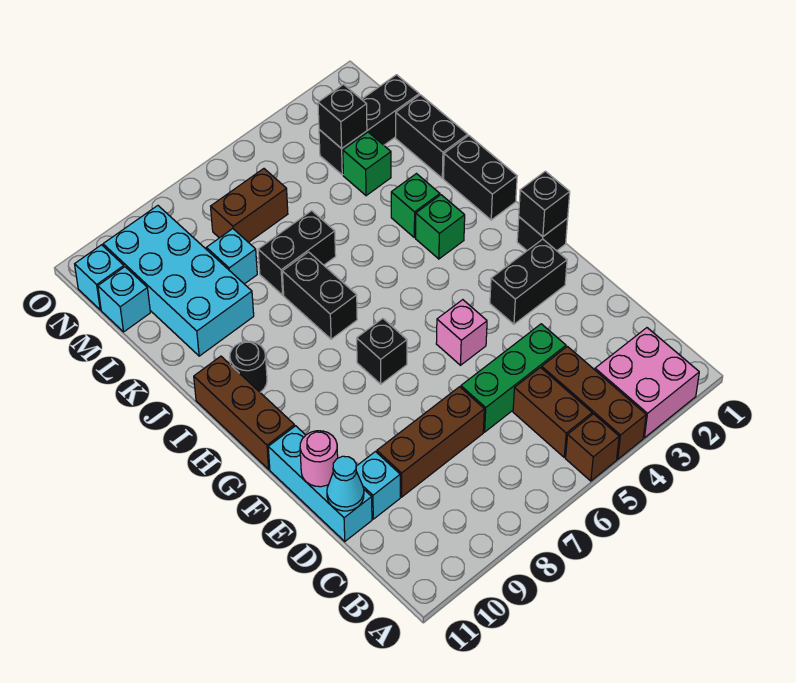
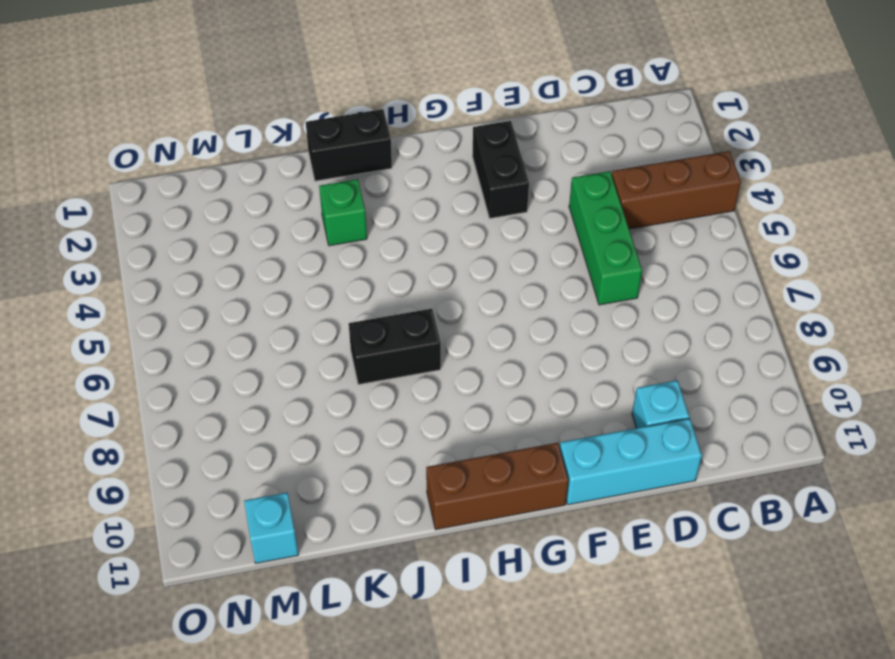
none -> pink brick A2:B3 level 1
none -> brown brick A5 level 1
none -> brown brick B5:C5 level 1
none -> brown brick D7:D9 level 1

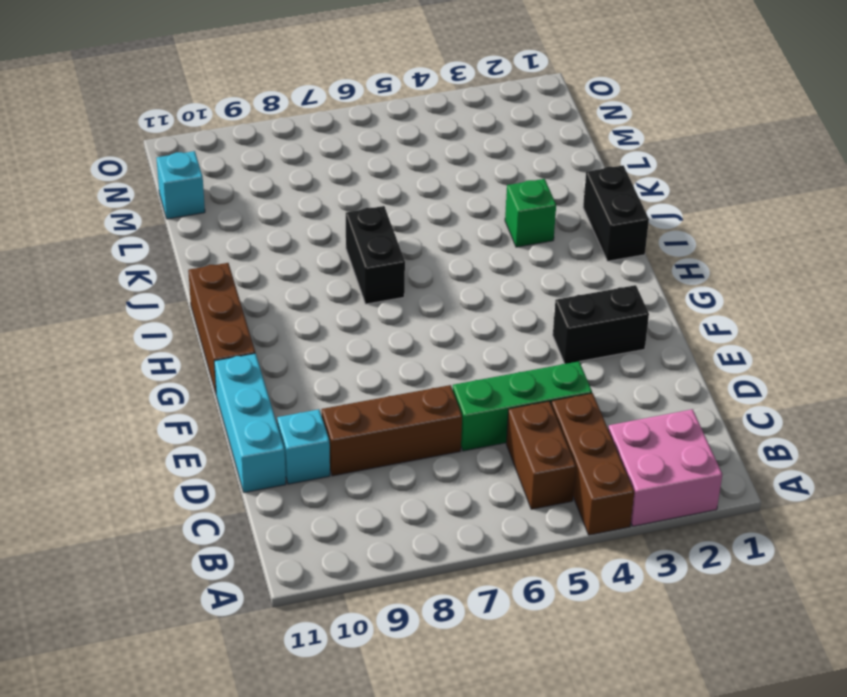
none -> brown brick A5 level 1
none -> pink brick F5 level 1
none -> black brick G1 level 1
none -> black brick G7 level 1

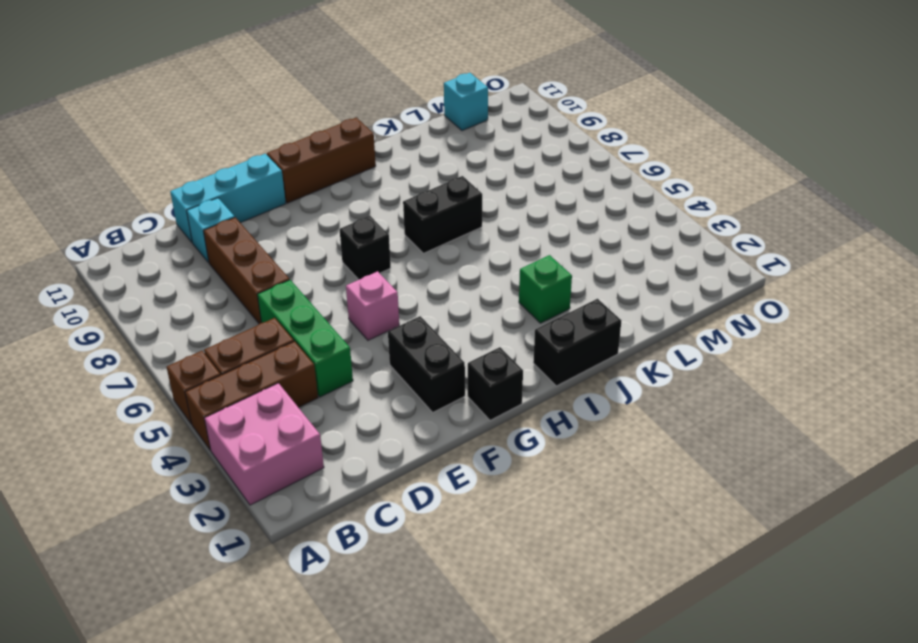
none -> green brick I3 level 1
none -> black round brick I10 level 1
none -> black brick K1:L1 level 1
none -> black brick K6:K7 level 1

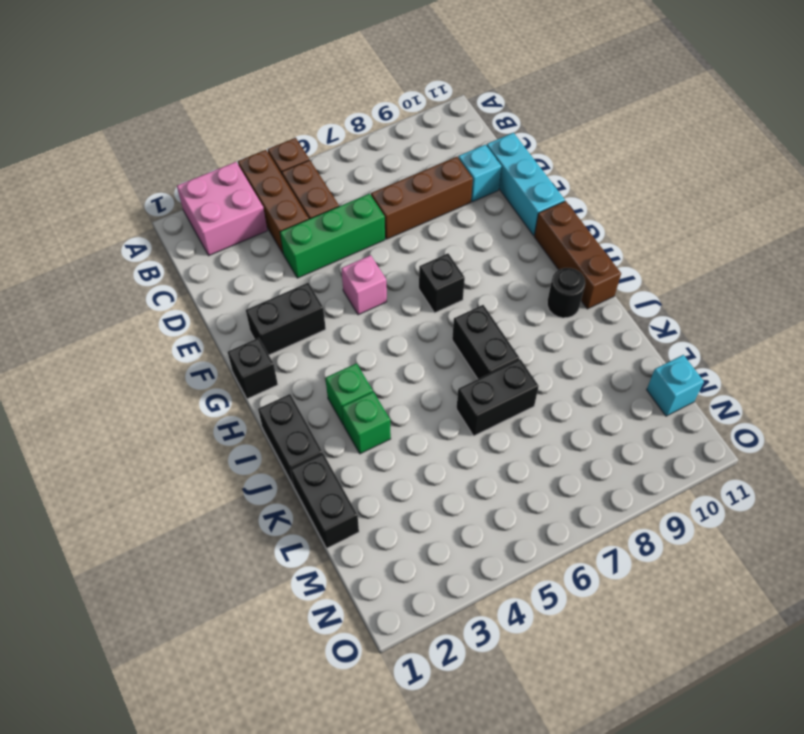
none -> cyan brick K9:N10 level 1
none -> green brick L3 level 1
none -> cyan brick L8 level 1
none -> black brick M1:M3 level 1

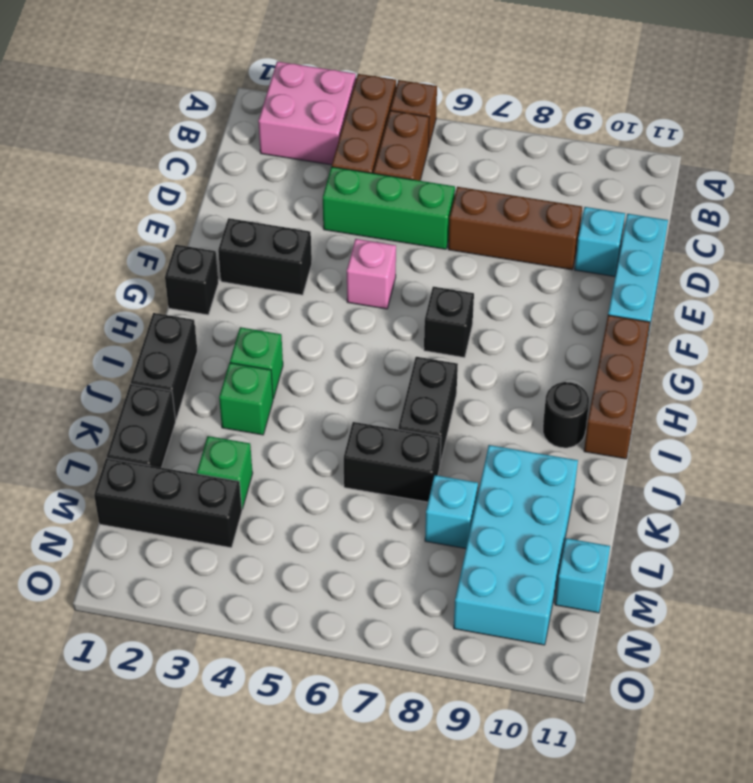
none -> brown brick M6:M7 level 1
none -> cyan brick N11 level 1
none -> cyan cone D11 level 2
none -> pink round brick E11 level 2

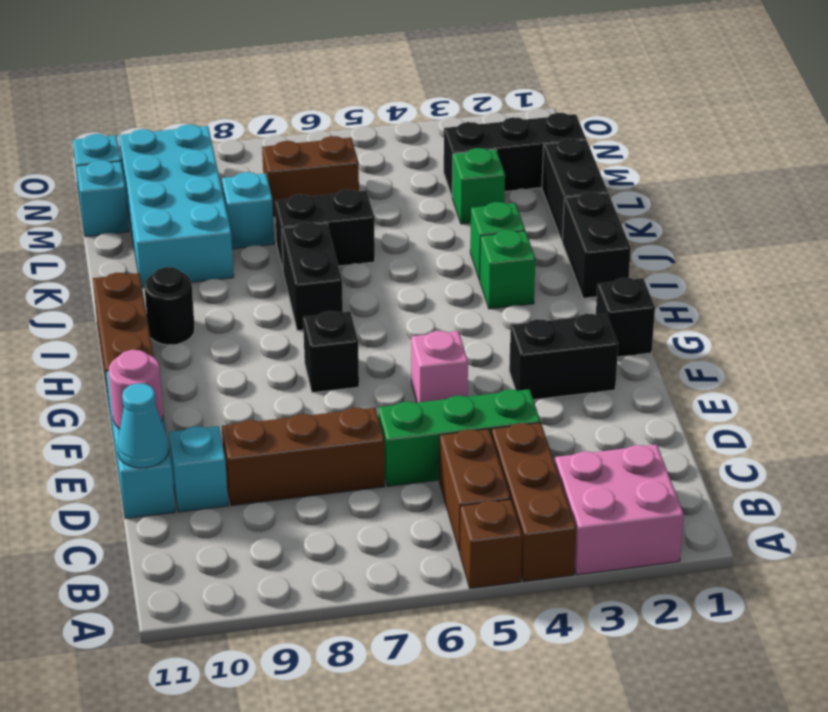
none -> black brick G1 level 2
none -> black brick M3 level 2

